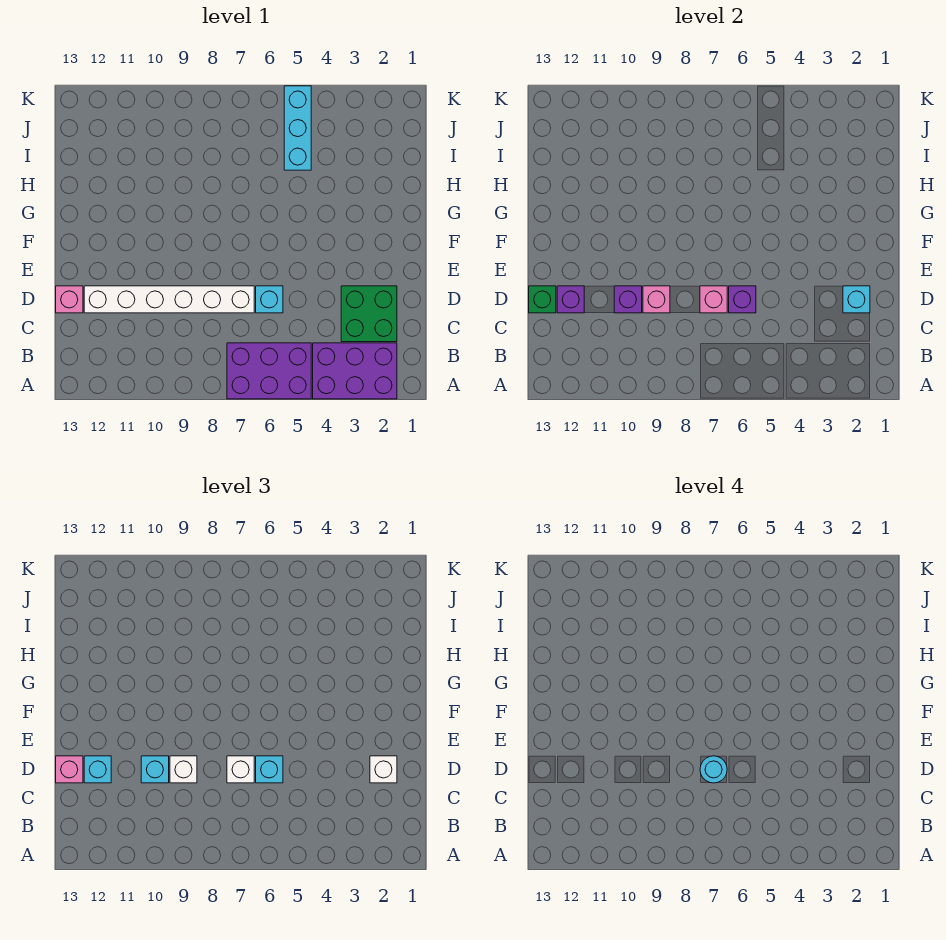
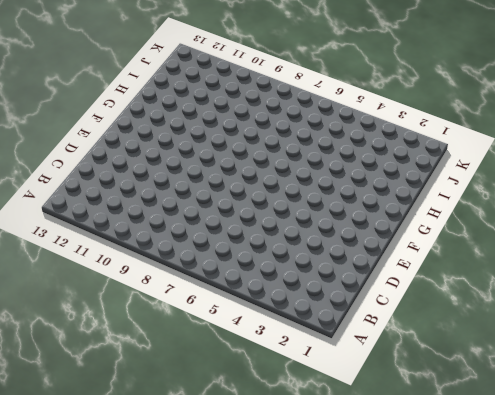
none -> purple brick A2:B4 level 1
none -> purple brick A5:B7 level 1
none -> green brick C2:D3 level 1

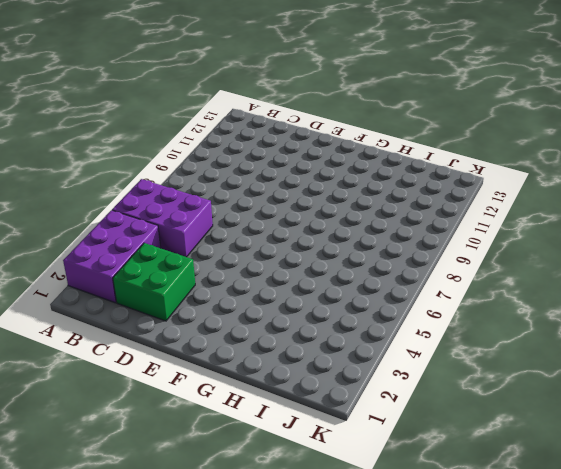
purple brick A5:C6 level 1 -> purple brick A5:B7 level 1
none -> cyan brick D6 level 1
none -> white brick D7:D12 level 1
none -> pink brick D13 level 1

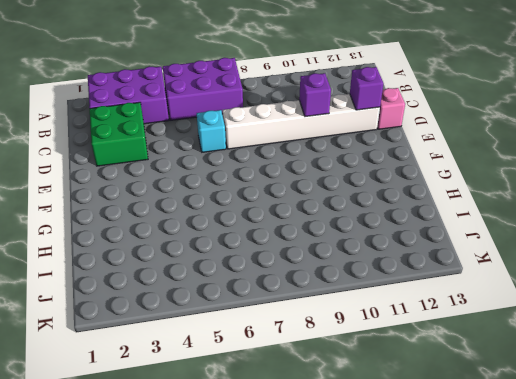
none -> cyan brick I5:K5 level 1
none -> cyan brick D2 level 2
none -> purple brick D6 level 2

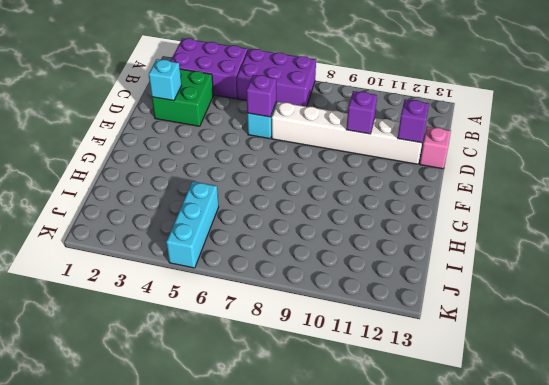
none -> pink brick D7 level 2
none -> pink brick D9 level 2
none -> green brick D13 level 2

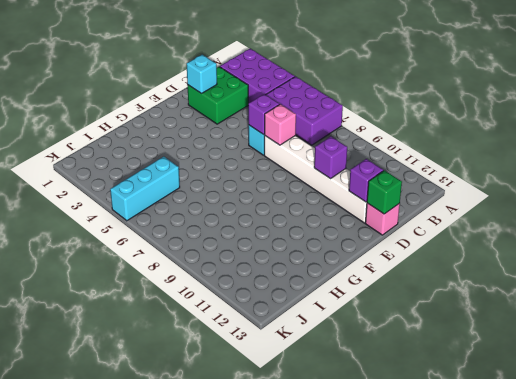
none -> pink brick D9 level 2
none -> white brick D2 level 3
none -> cyan brick D6 level 3

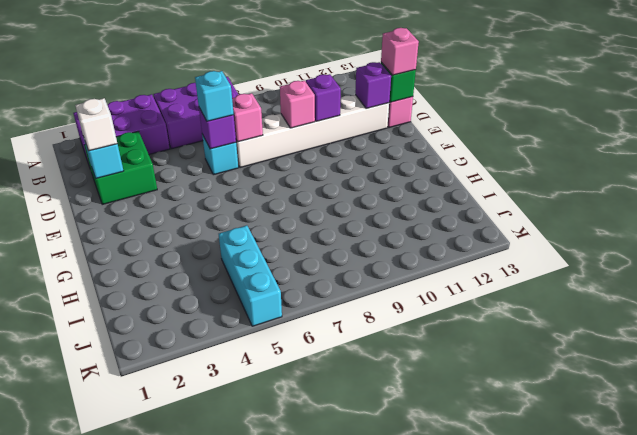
none -> white brick D7 level 3
none -> white brick D9 level 3
none -> cyan brick D10 level 3

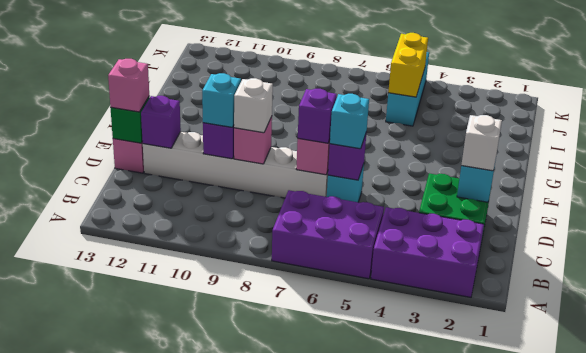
purple brick D7 level 3 -> white brick D7 level 3
yellow brick I5:J5 level 2 -> none
none -> cyan brick D12 level 3
none -> cyan round brick D7 level 4

